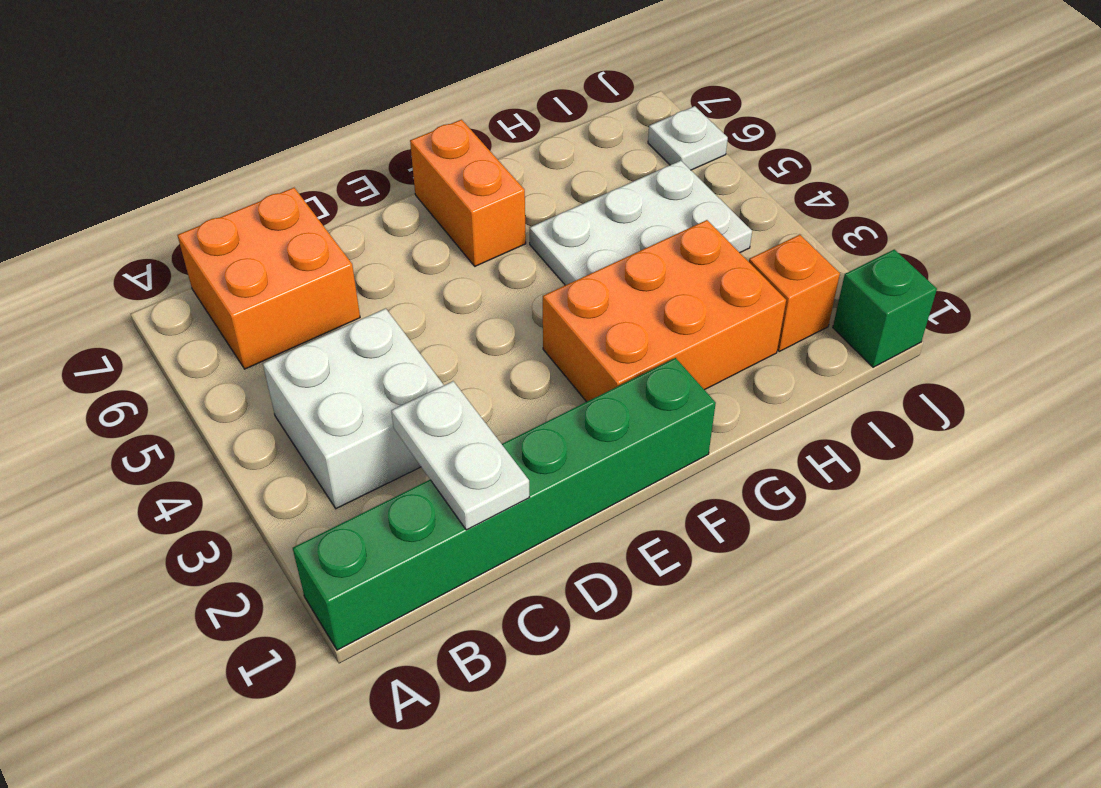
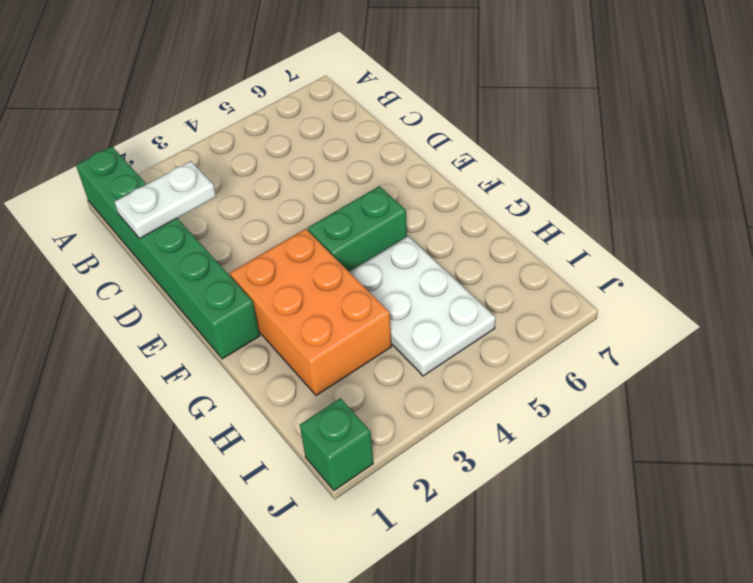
green brick F4:F5 level 1 -> none
none -> white brick B3:C4 level 1
none -> orange brick B6:C7 level 1

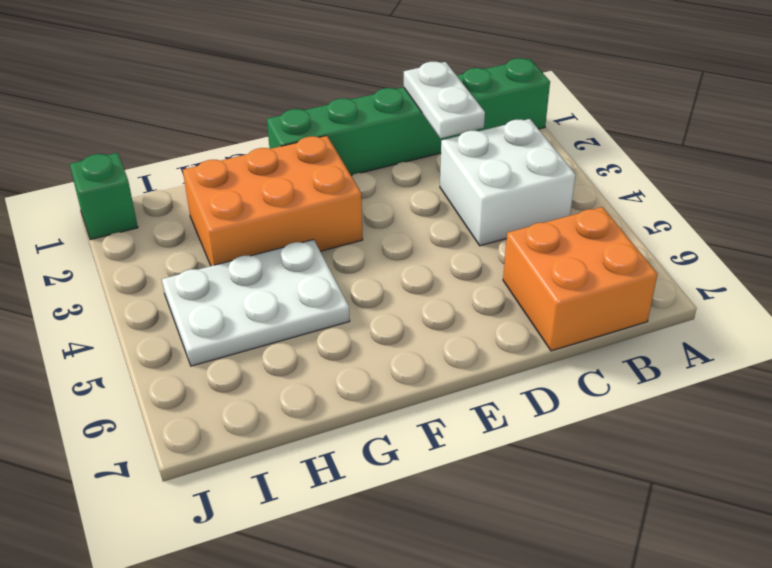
none -> orange brick F6:F7 level 1
none -> orange brick I2 level 1

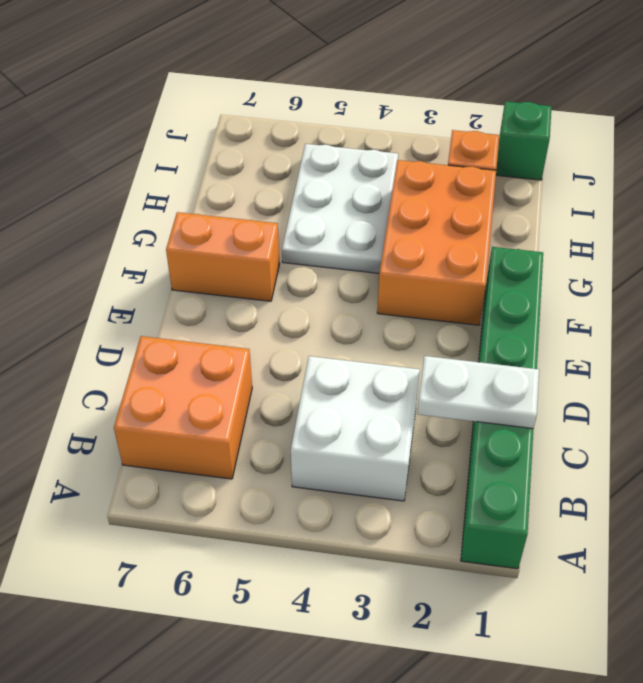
none -> white plate J6 level 1

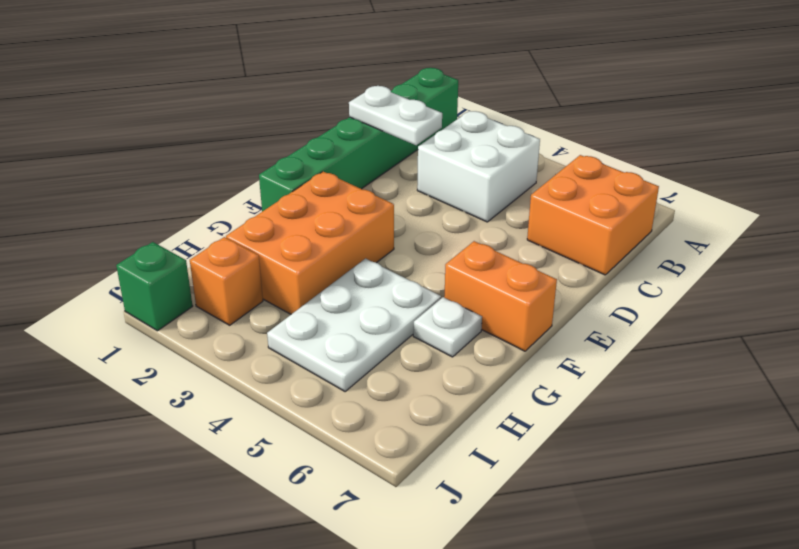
white plate G6 level 1 -> white plate J6 level 1

